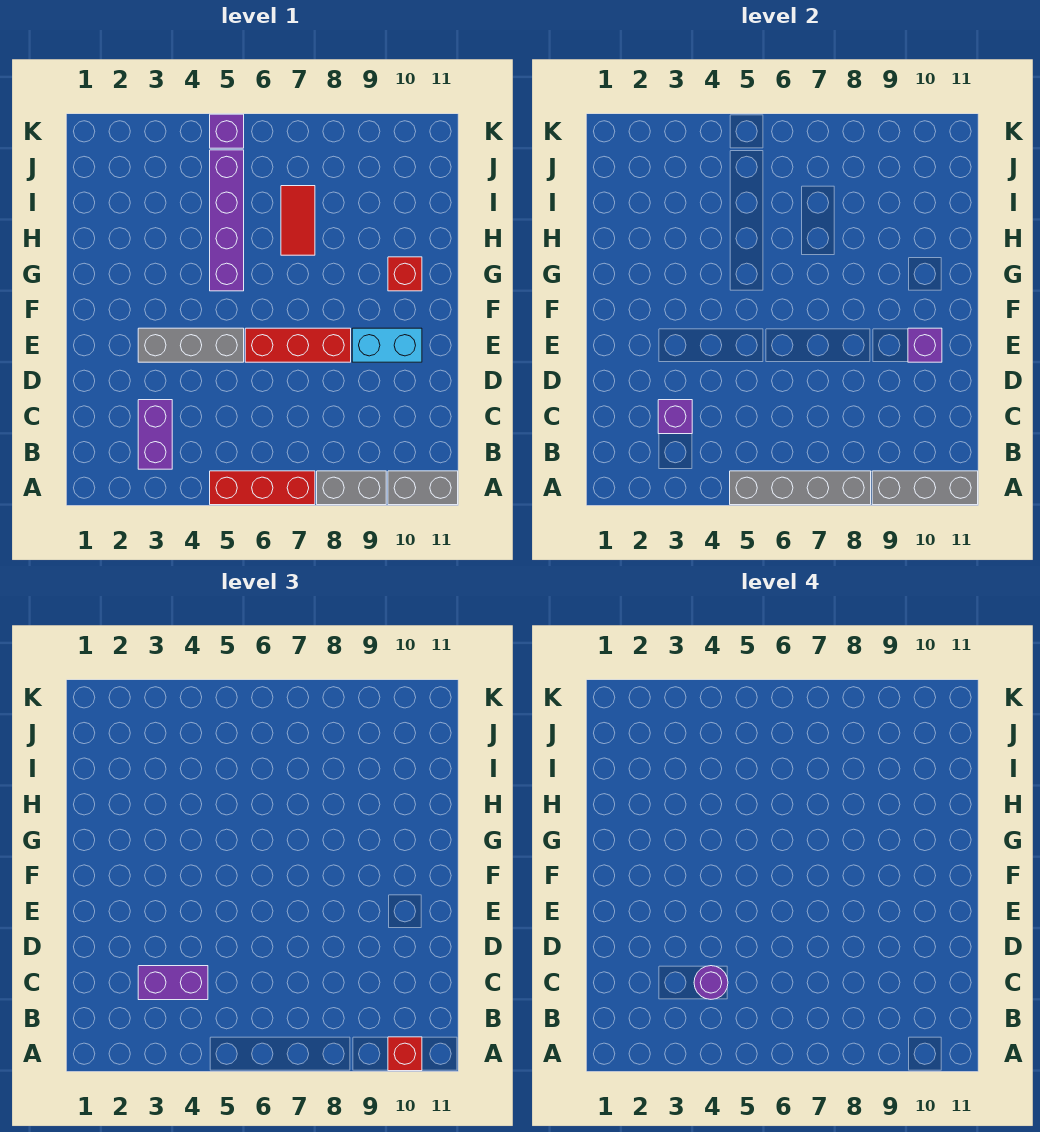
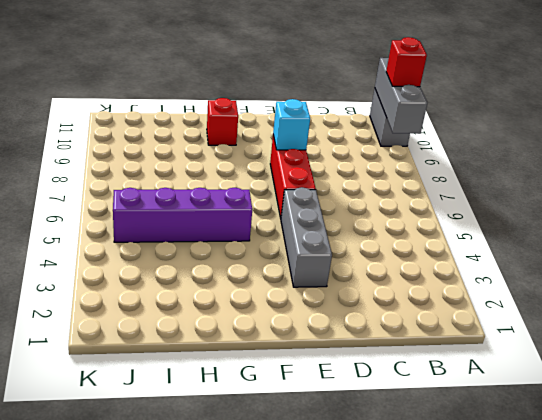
cyan brick E8 level 2 -> none
none -> red brick A5:A7 level 1
none -> grey brick A8:A9 level 1
none -> purple brick B3:C3 level 1

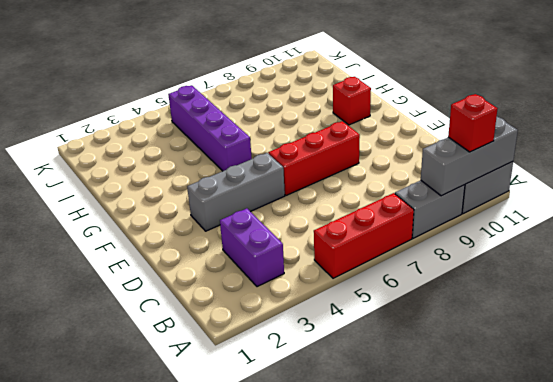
none -> cyan brick E9:E10 level 1
none -> red tile H7:I7 level 1
none -> purple brick K5 level 1

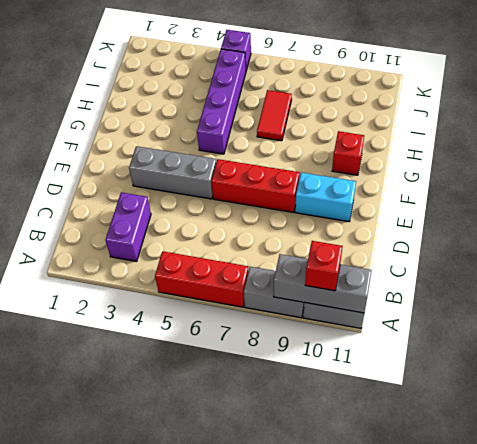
none -> grey brick A5:A8 level 2
none -> purple brick C3 level 2
none -> purple brick E10 level 2

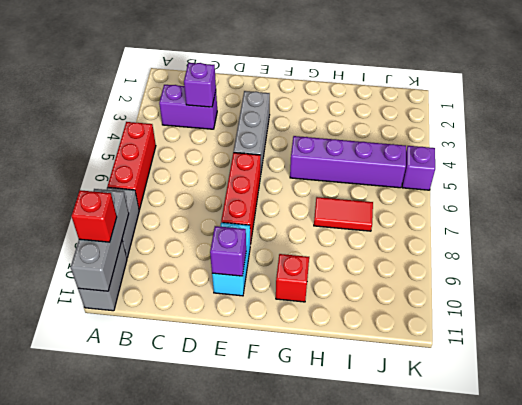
none -> grey brick A5:A8 level 2
none -> purple brick C3:C4 level 3
none -> purple round brick C4 level 4

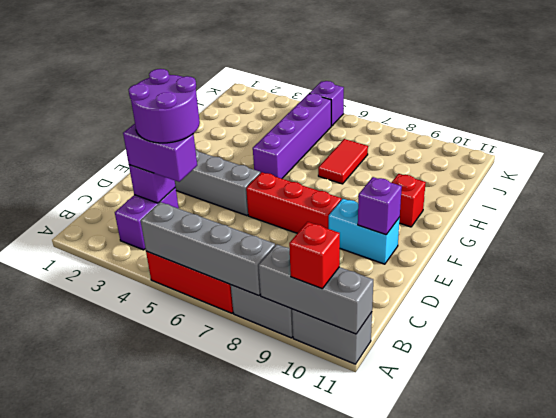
purple round brick C3:D4 level 4 -> purple round brick C4 level 4

